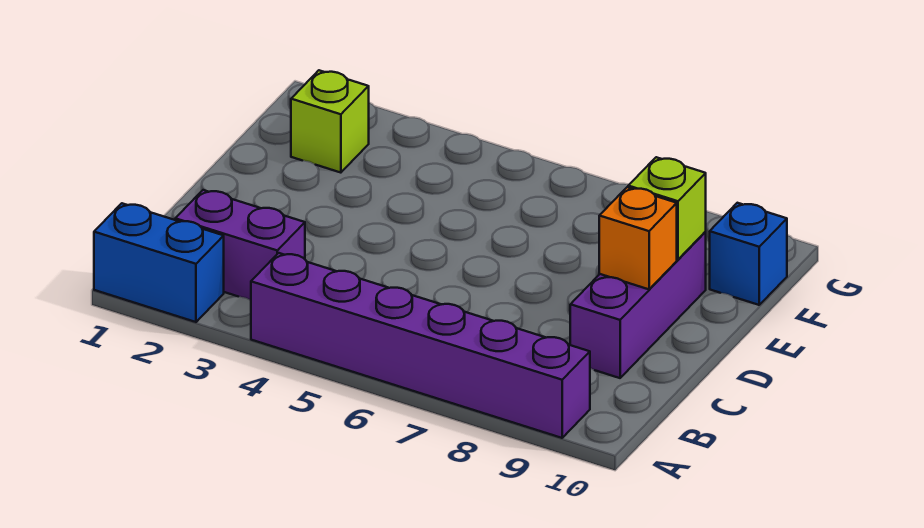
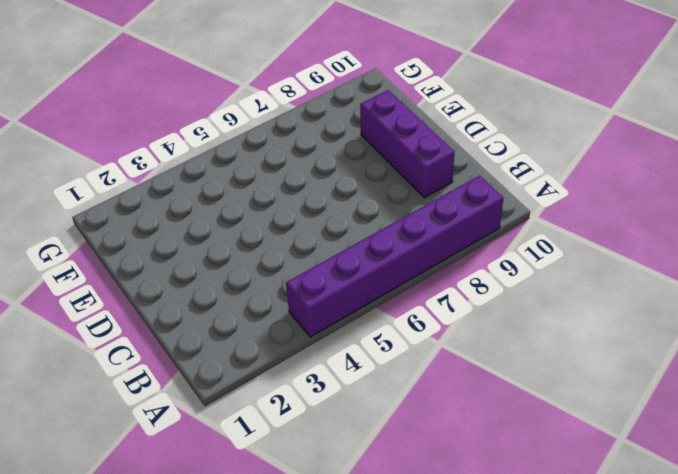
none -> blue brick A1:A2 level 1
none -> purple brick B2:B3 level 1

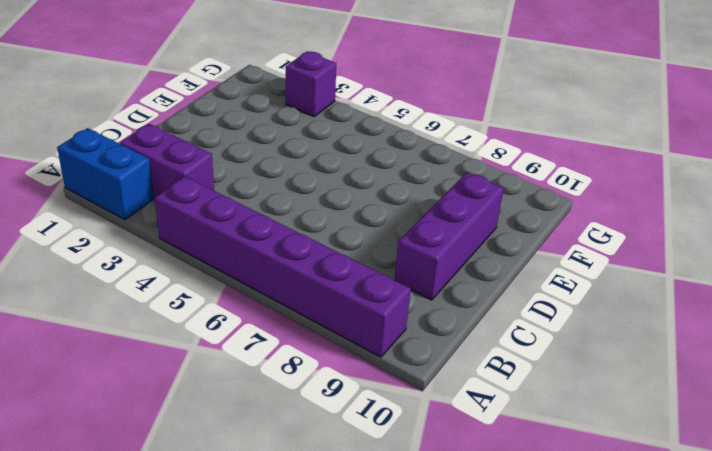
purple brick G3 level 1 -> none
none -> lime brick F2 level 1
none -> blue brick F10 level 1

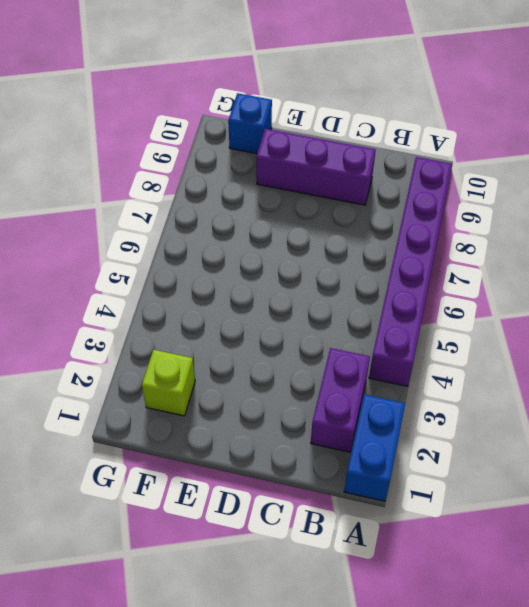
none -> orange brick D9 level 2
none -> lime brick E9 level 2

